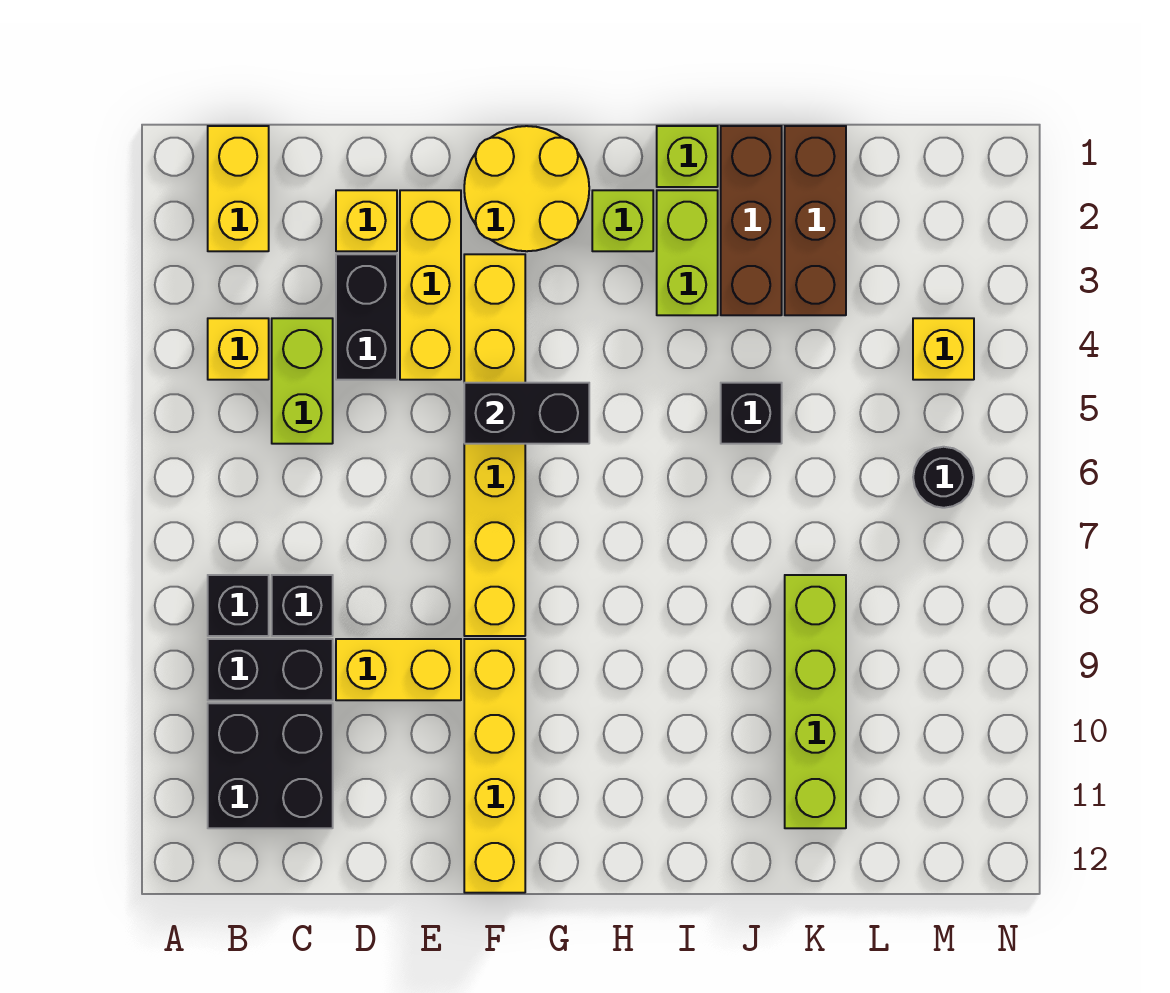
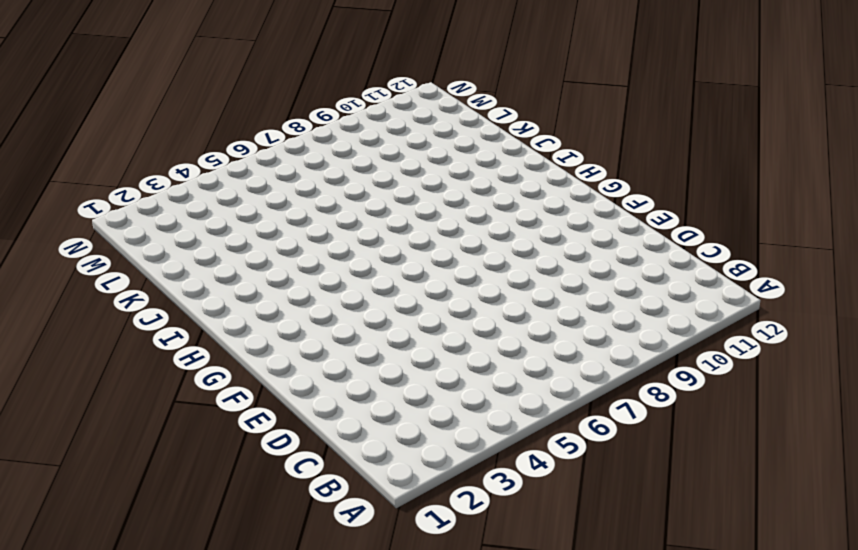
none -> yellow brick B1:B2 level 1
none -> yellow brick B4 level 1
none -> black brick B8 level 1

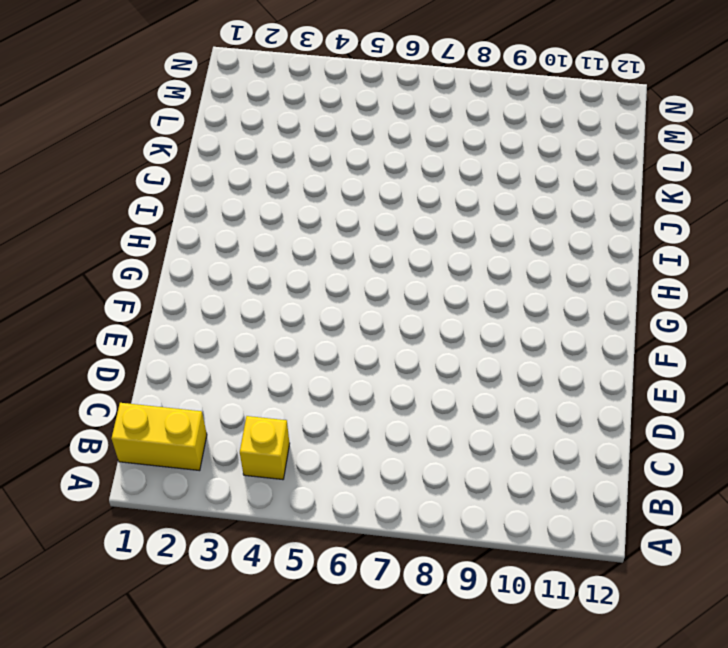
none -> black brick B8 level 1
none -> black brick B9:C9 level 1
none -> black brick B10:C11 level 1

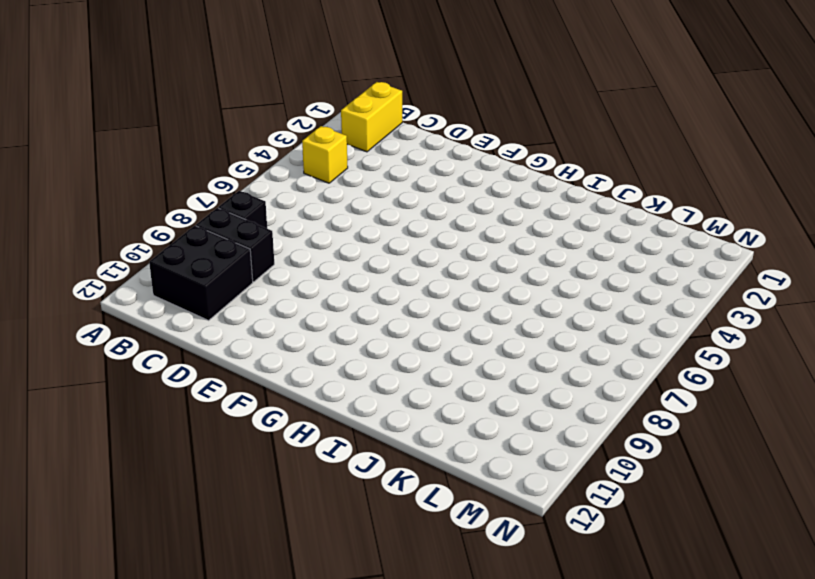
none -> lime brick C4:C5 level 1
none -> black brick C8 level 1
none -> yellow brick D2 level 1

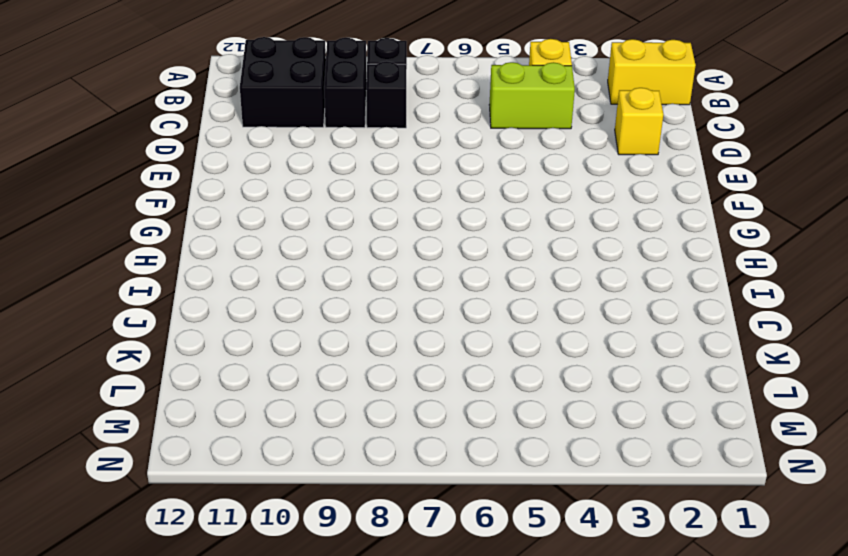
none -> black brick D3:D4 level 1
none -> yellow brick D9:E9 level 1
none -> yellow brick E2:E4 level 1

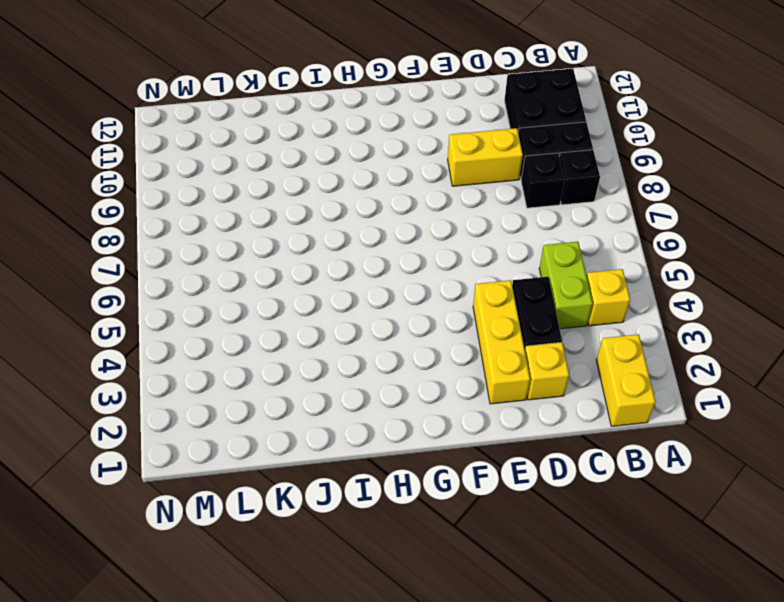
none -> yellow round brick F1:G2 level 1
none -> yellow brick F3:F8 level 1
none -> yellow brick F9:F12 level 1

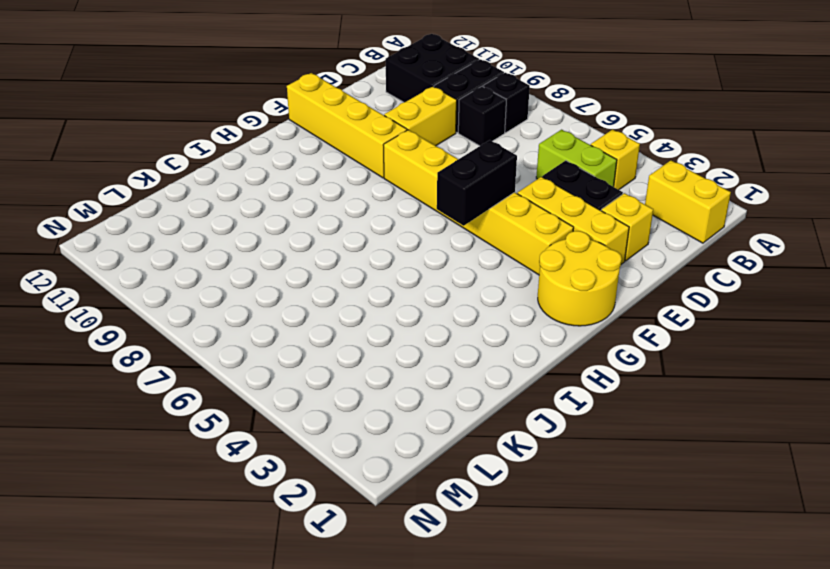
none -> lime brick H2 level 1
none -> lime brick I1 level 1
none -> lime brick I2:I3 level 1

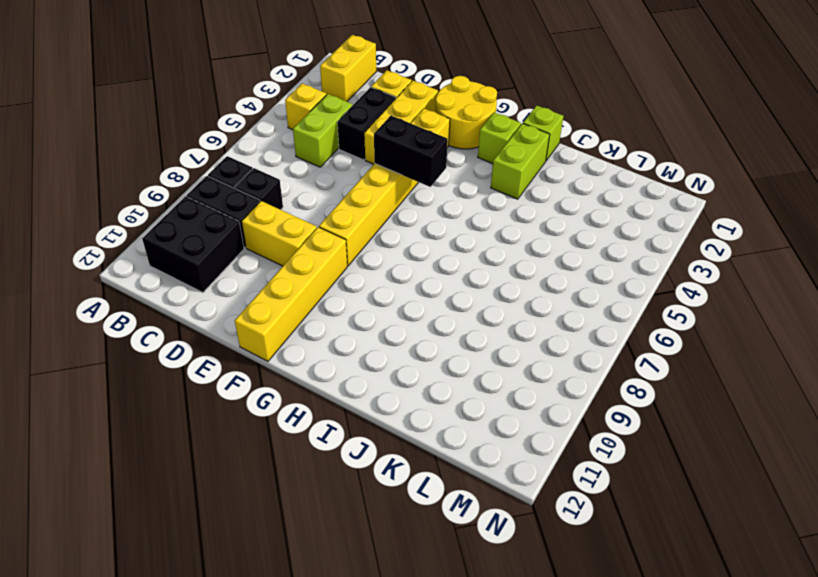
none -> brown brick J1:J3 level 1
none -> black brick J5 level 1
none -> brown brick K1:K3 level 1

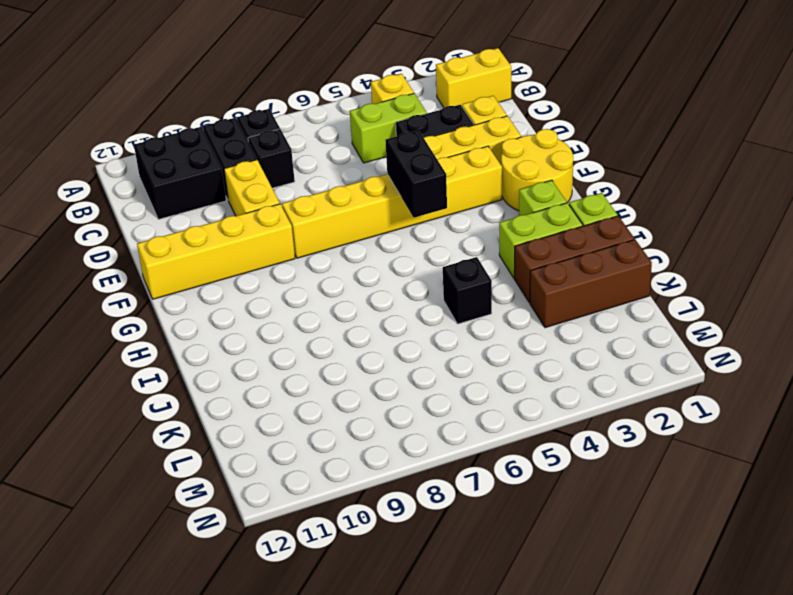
none -> lime brick K8:K11 level 1
none -> yellow brick M4 level 1
none -> black round brick M6 level 1

